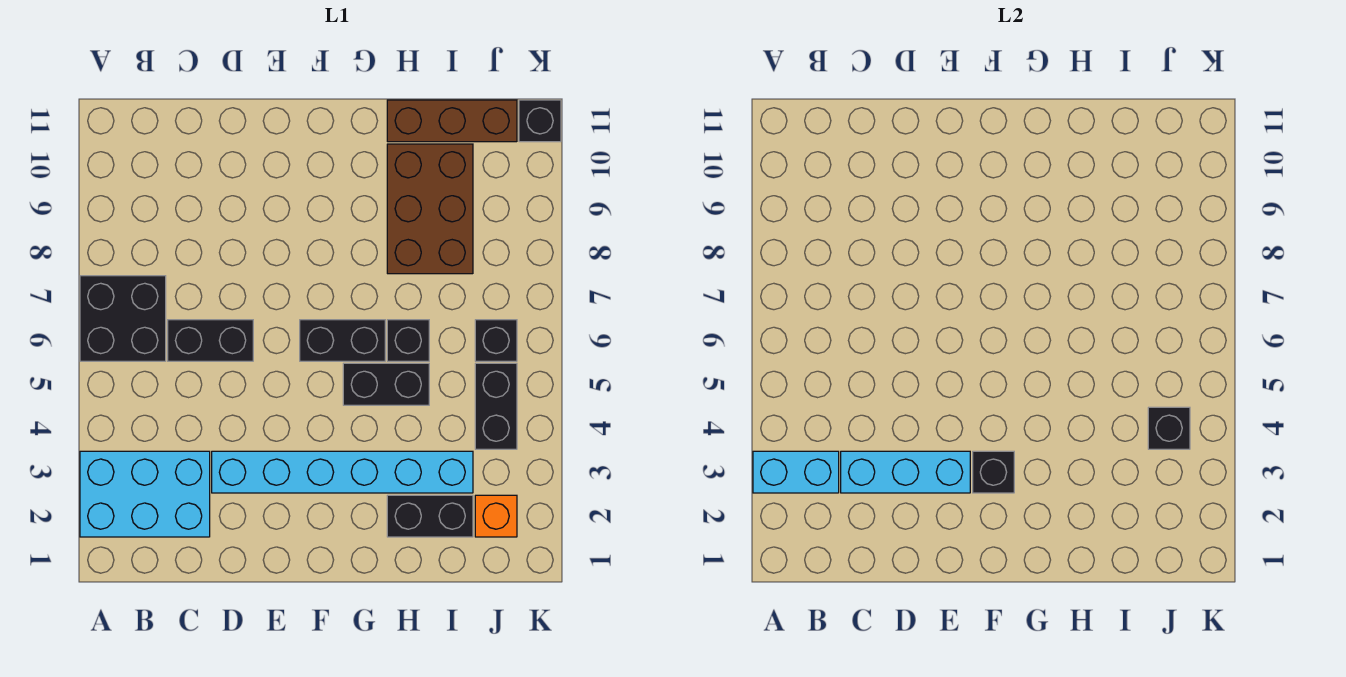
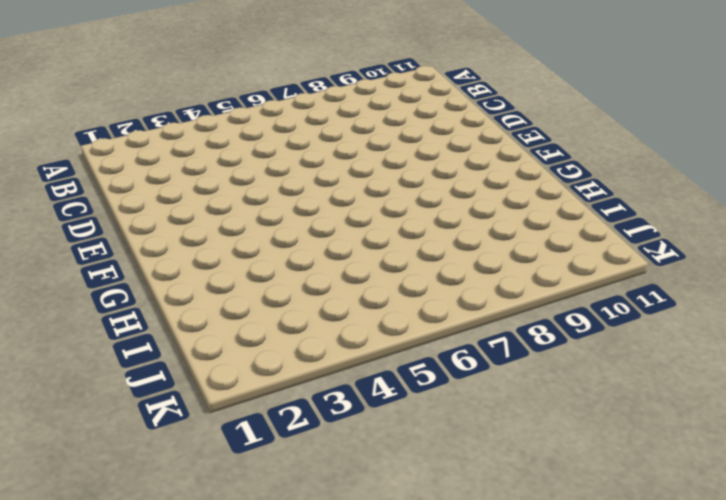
none -> cyan brick A2:C3 level 1
none -> black brick A6:B7 level 1
none -> black brick C6:D6 level 1

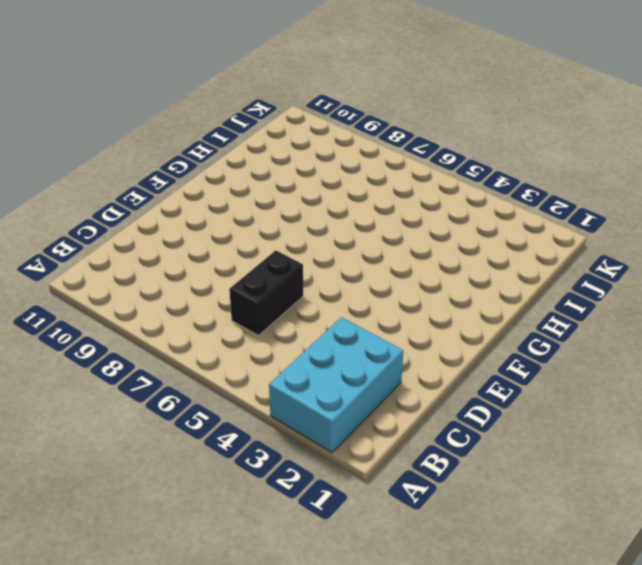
none -> black brick A6:B7 level 1
none -> cyan brick D3:I3 level 1
none -> black brick F6:G6 level 1

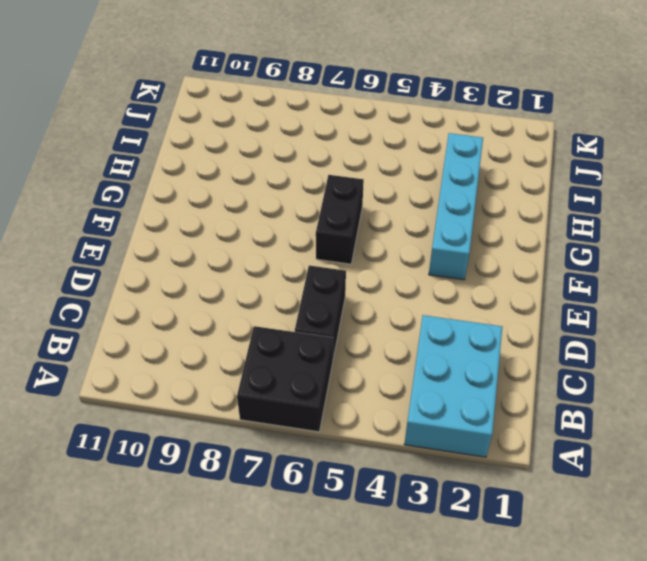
cyan brick F3:I3 level 1 -> cyan brick D3:I3 level 1
none -> black brick G5:H5 level 1
none -> black brick H2:I2 level 1
none -> black brick H6 level 1

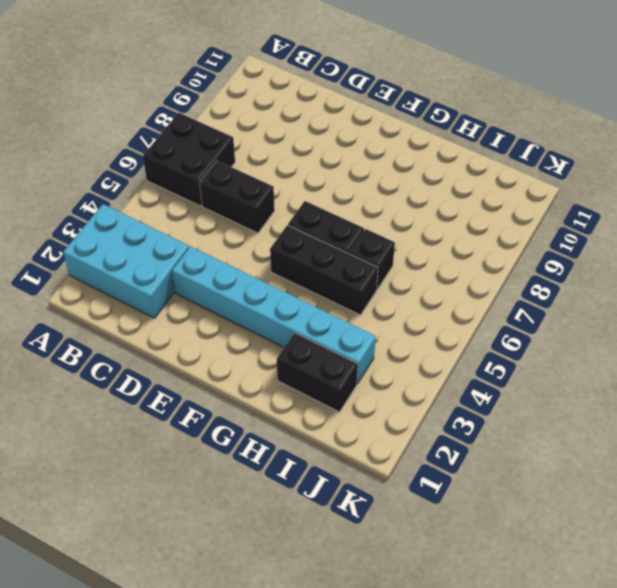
black brick F5:H5 level 1 -> black brick G5:H5 level 1
none -> brown brick H8:I10 level 1
none -> brown brick H11:J11 level 1
none -> orange brick J2 level 1

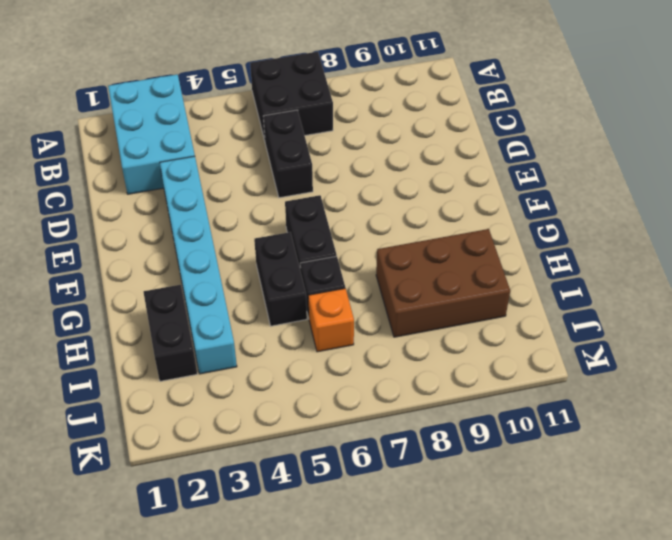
orange brick I6 level 1 -> orange brick J2 level 1
none -> brown brick H11:J11 level 1
none -> black brick J4:J5 level 1
none -> black brick J6 level 1

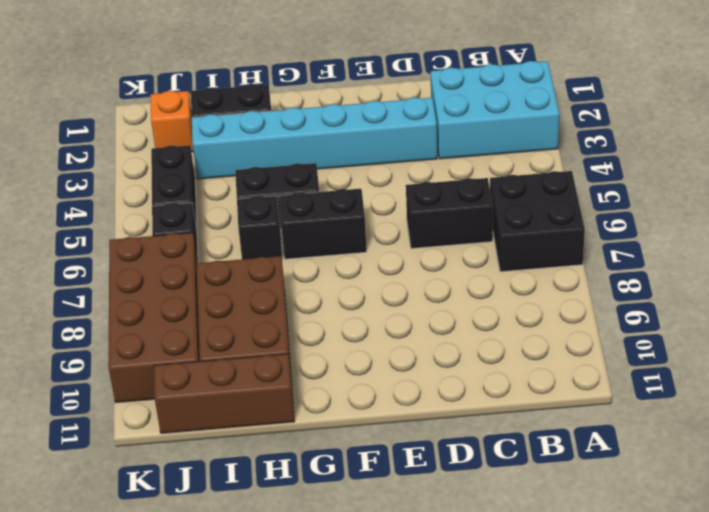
brown brick J7:K10 level 1 -> none
none -> black brick K11 level 1
none -> cyan brick A3:B3 level 2
none -> cyan brick C3:E3 level 2

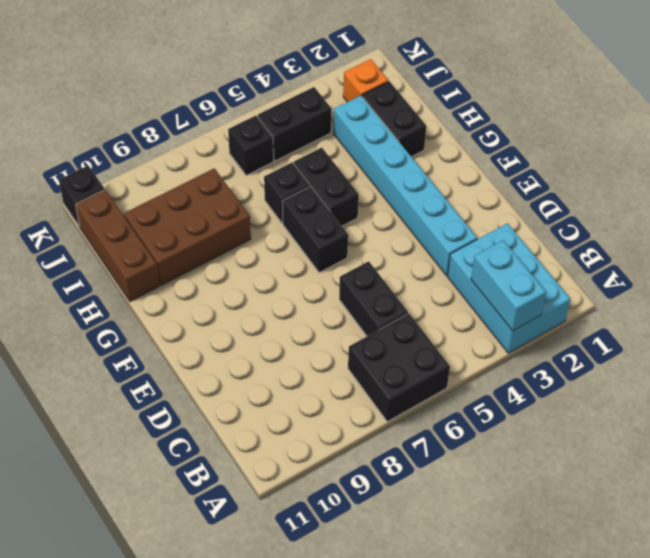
none -> cyan brick C3:E3 level 2
none -> black brick F3 level 2
none -> black brick J4 level 2

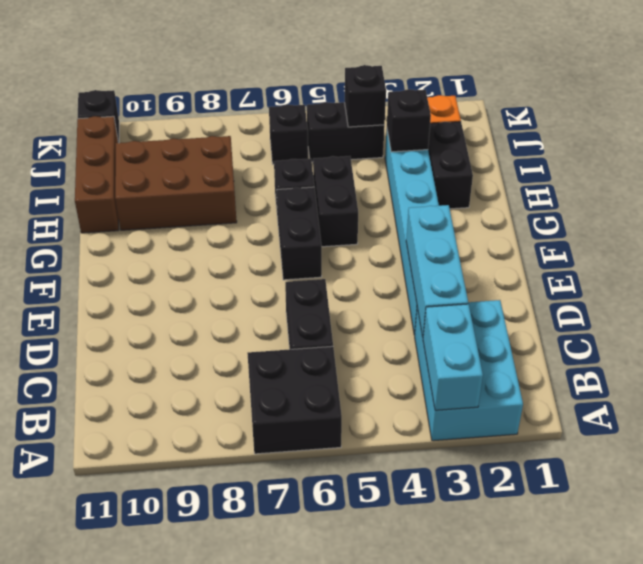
black brick I3 level 2 -> black brick F3 level 2

